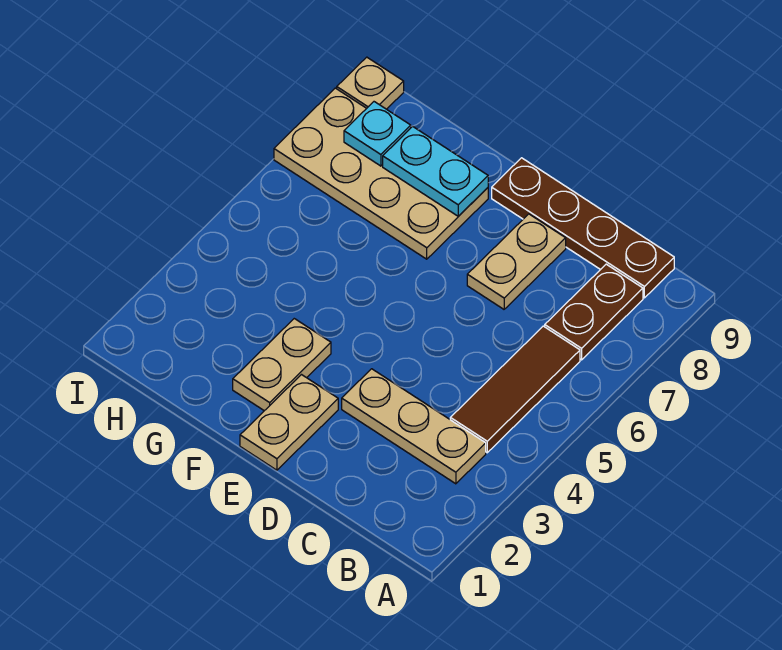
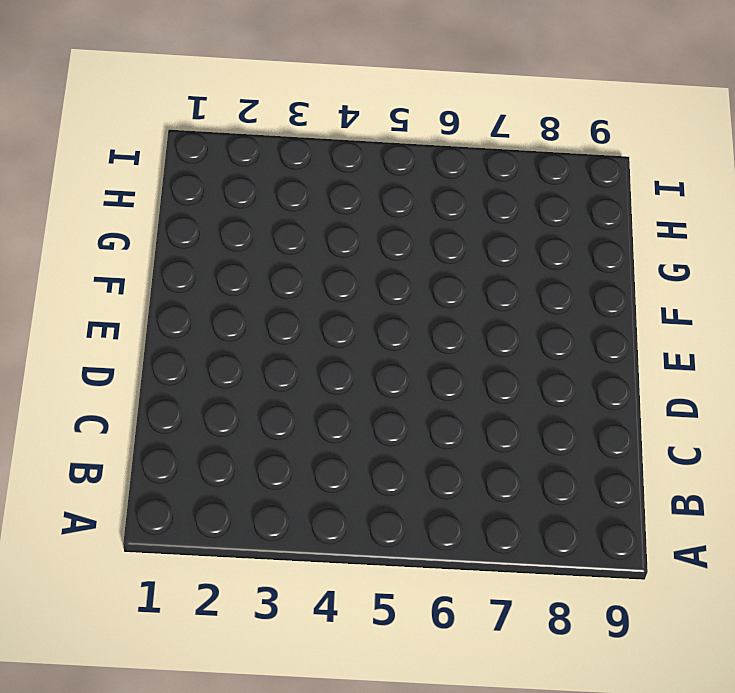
none -> tan plate B3:D3 level 1
none -> brown tile B4:B6 level 1

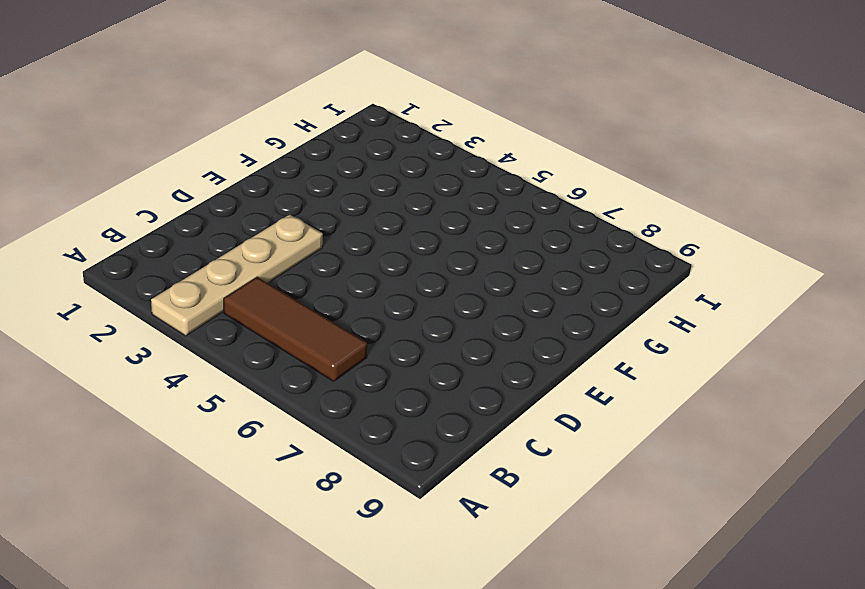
tan plate A3:D3 level 1 -> tan plate B3:D3 level 1
none -> brown plate B7:B8 level 1
none -> brown plate B9:E9 level 1

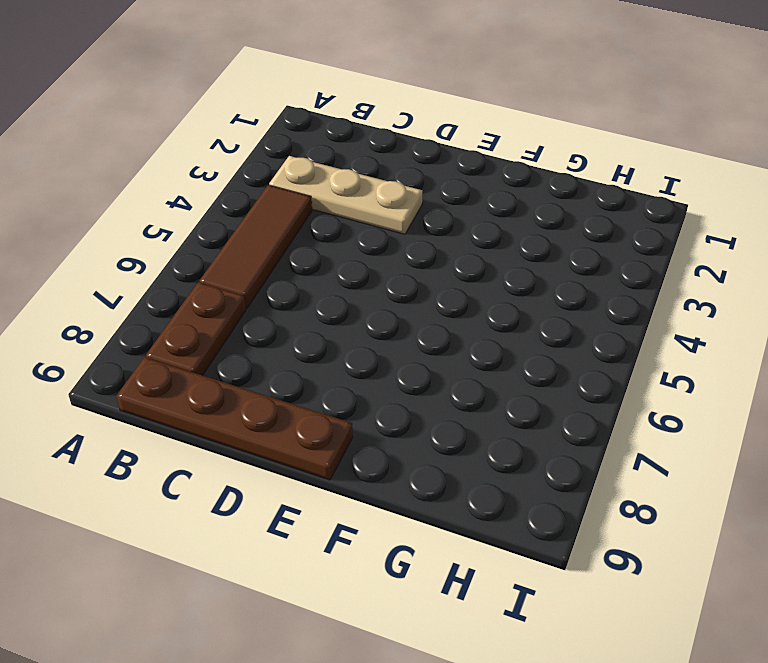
none -> tan plate D7:D8 level 1
none -> tan plate E1:E2 level 1

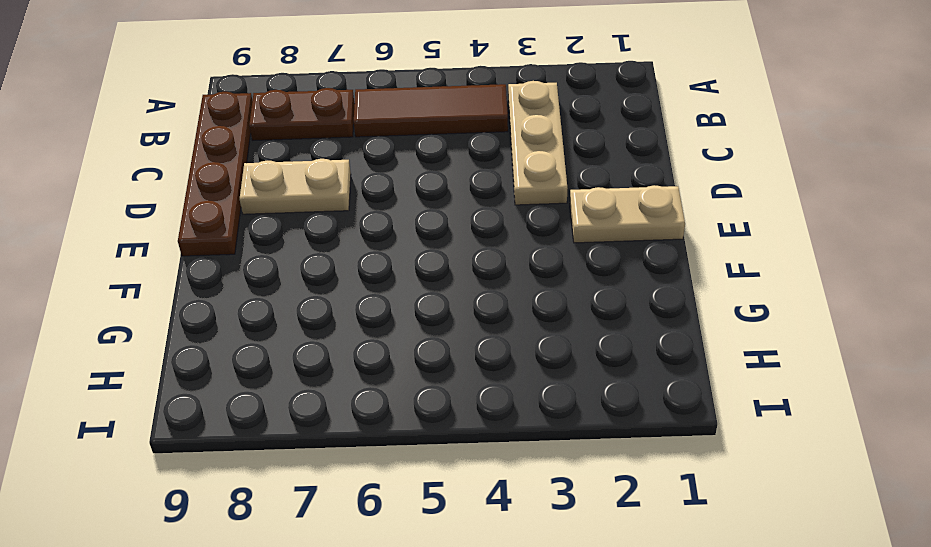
none -> tan plate F2:F3 level 1
none -> tan plate F7:I8 level 1

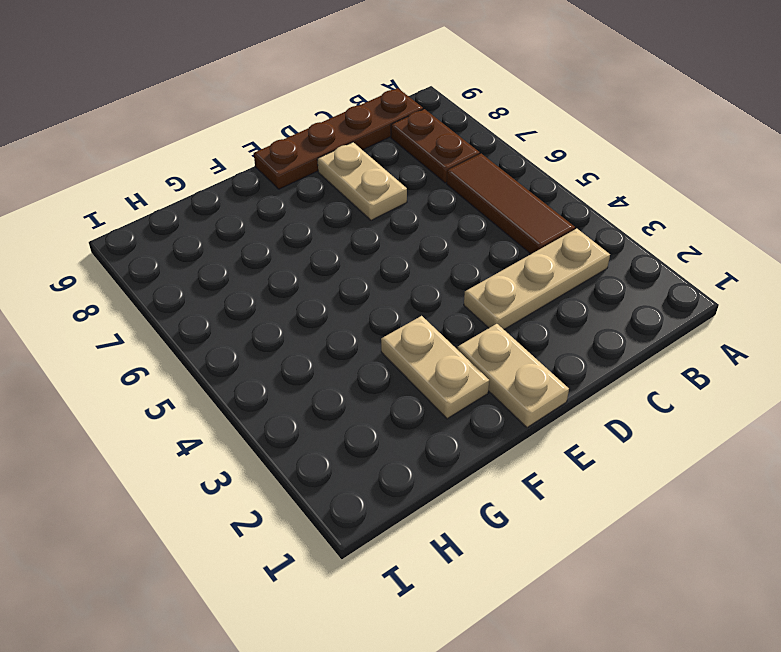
none -> tan plate F7:I8 level 1
none -> tan plate I9 level 1

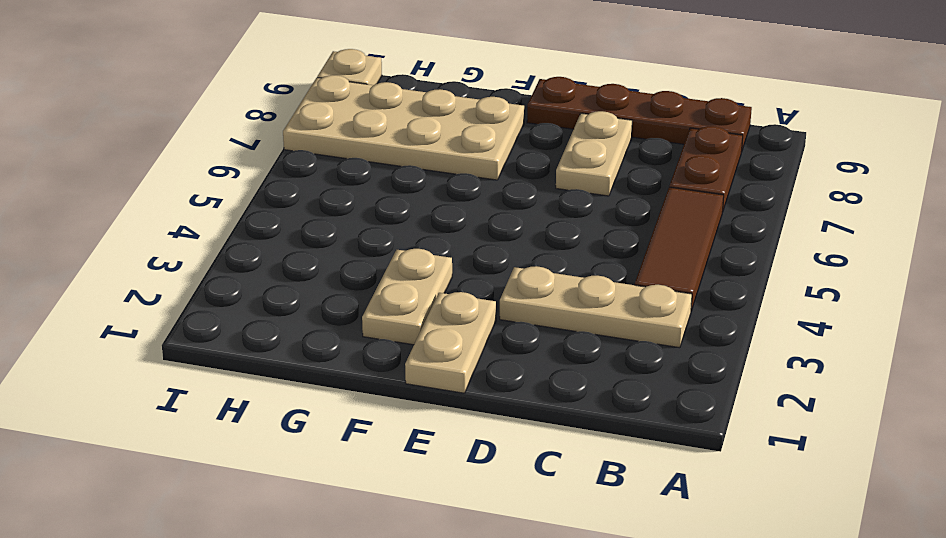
none -> cyan plate F8:G8 level 2
none -> cyan plate H8 level 2

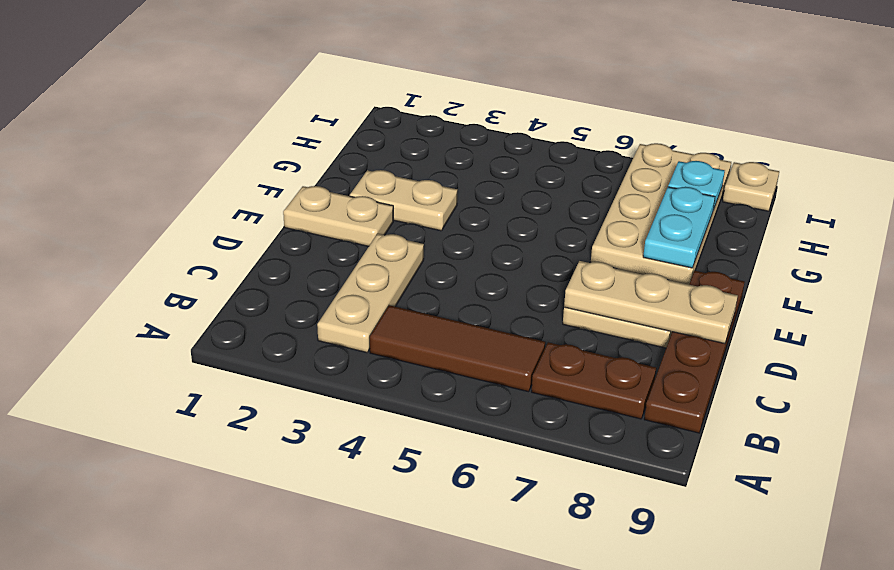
tan plate D7:D9 level 2 -> none

